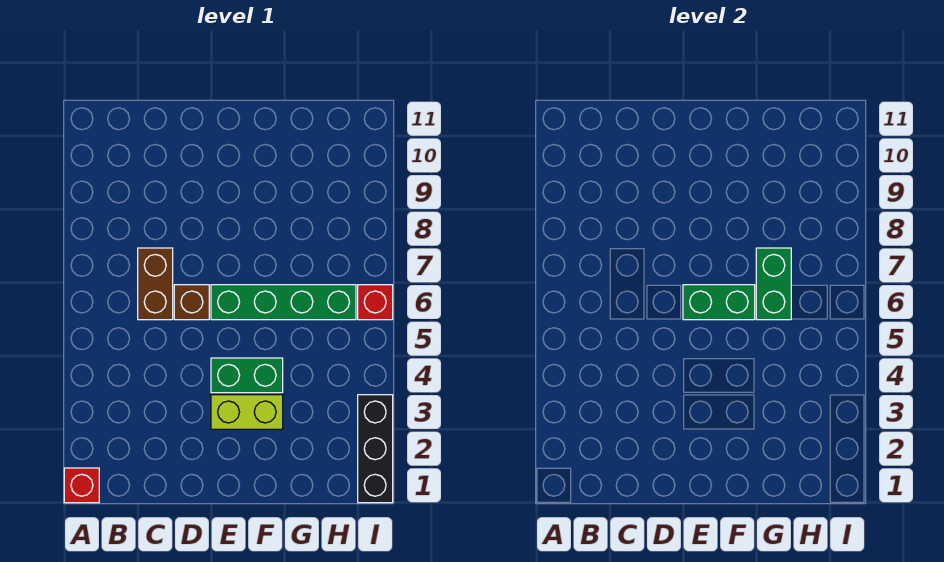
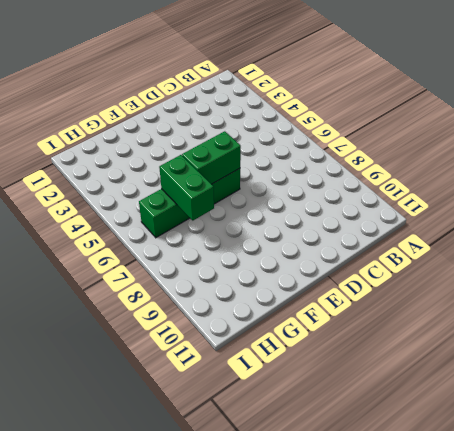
none -> red brick A1 level 1
none -> brown brick C6:C7 level 1

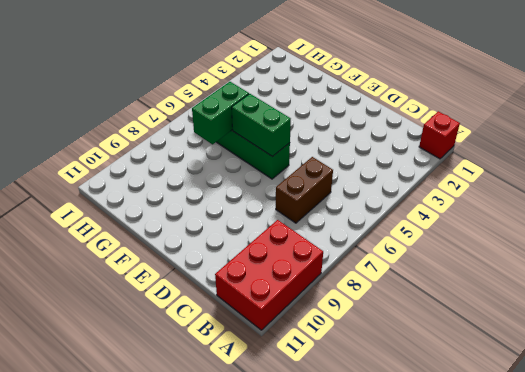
red brick A9:B11 level 1 -> none
none -> brown brick D6 level 1
none -> lime brick E3:F3 level 1

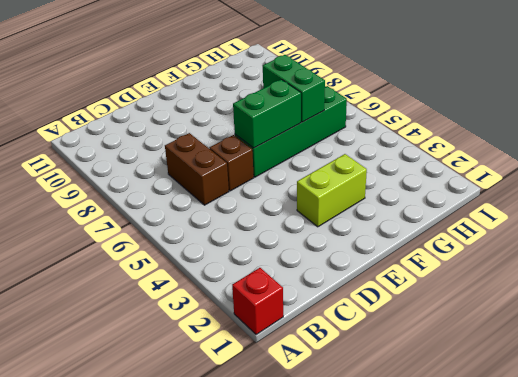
none -> green brick E4:F4 level 1
none -> black brick I1:I3 level 1

